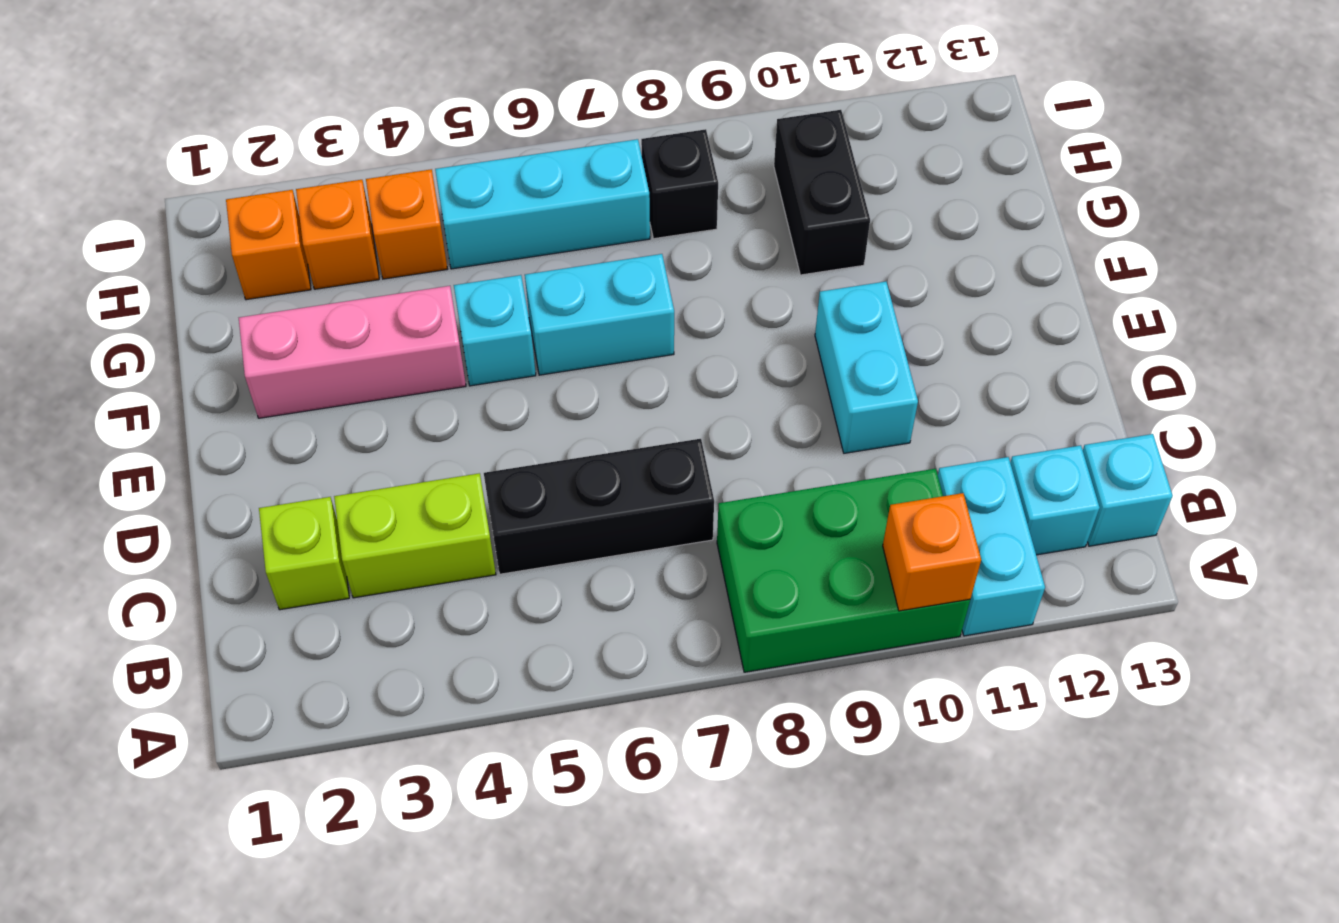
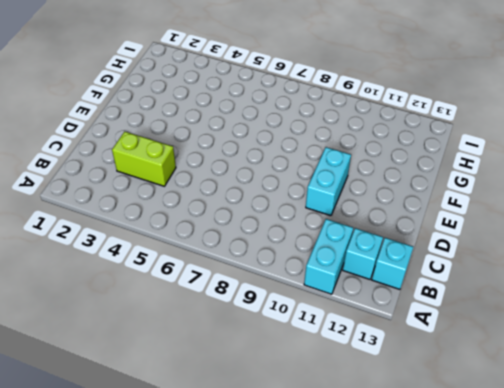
none -> green brick A8:B10 level 1
none -> lime brick C2 level 1
none -> black brick C5:C7 level 1

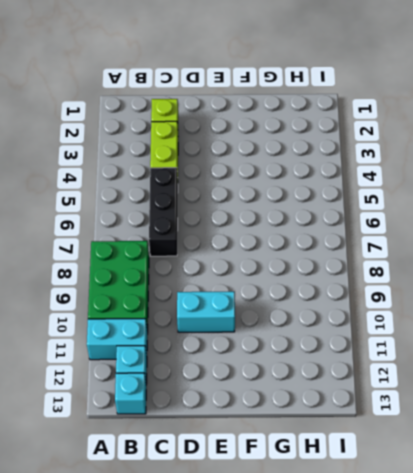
none -> pink brick F2:F4 level 1
none -> cyan brick F5 level 1
none -> cyan brick F6:F7 level 1

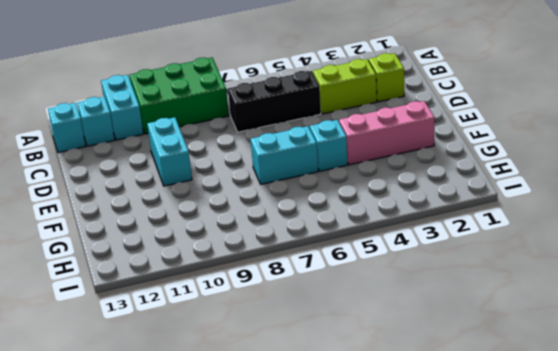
none -> black brick G10:H10 level 1
none -> orange brick H2 level 1
none -> orange brick H3 level 1

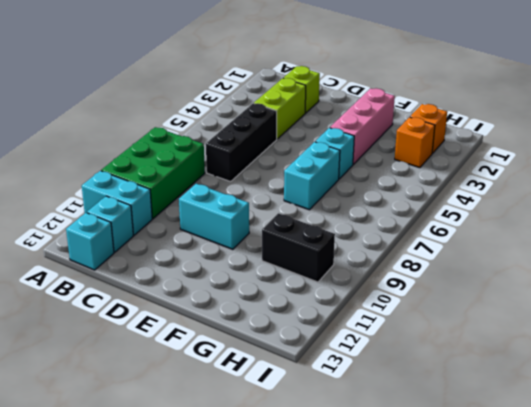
none -> orange brick H4 level 1
none -> cyan brick H5:H7 level 1
none -> black brick H8 level 1

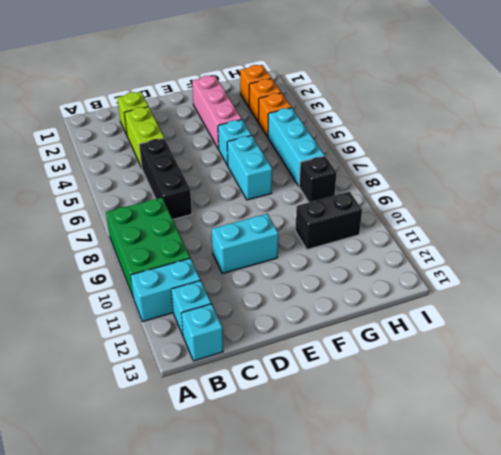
none -> orange brick A10 level 2

